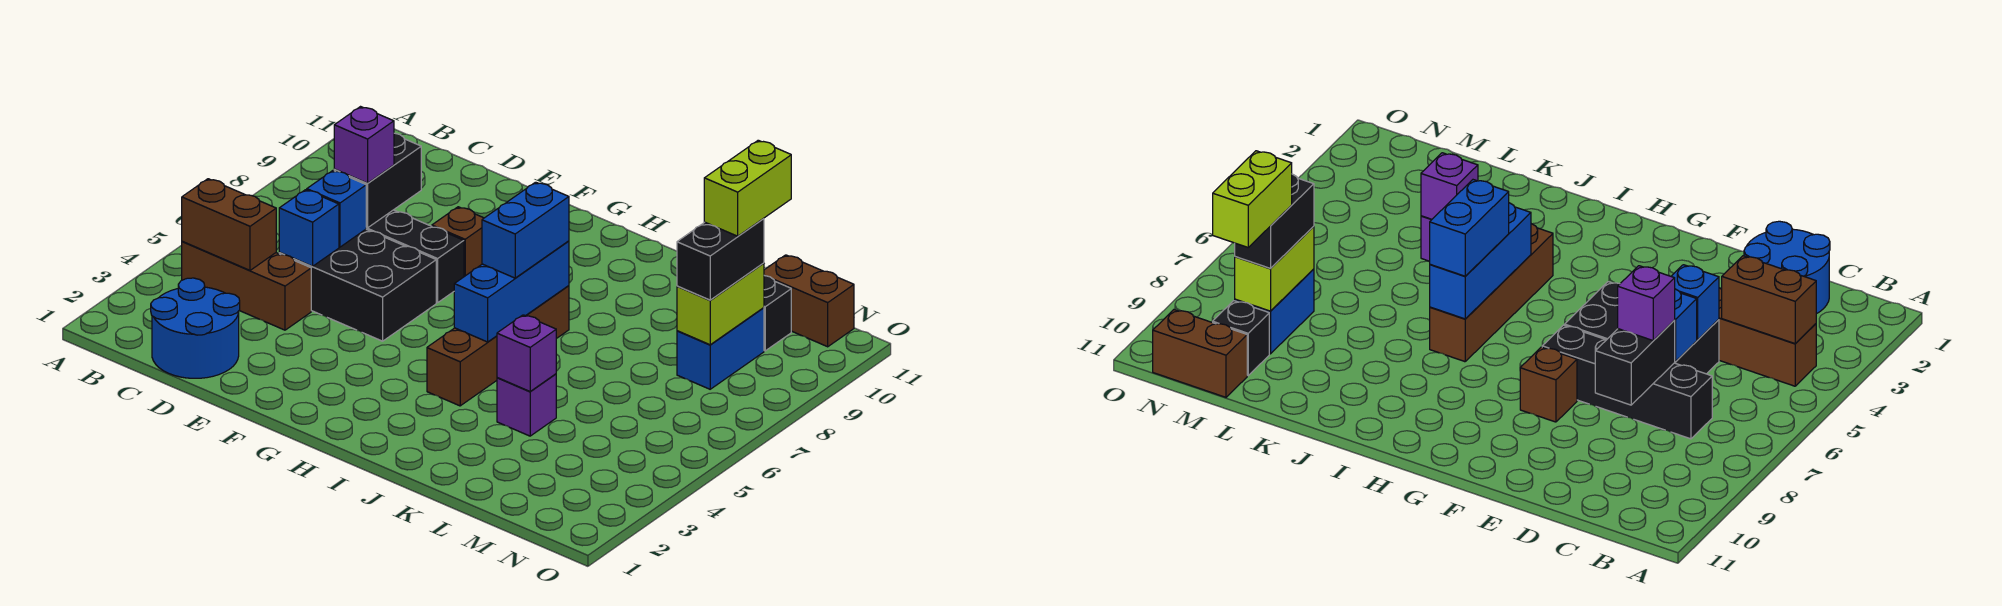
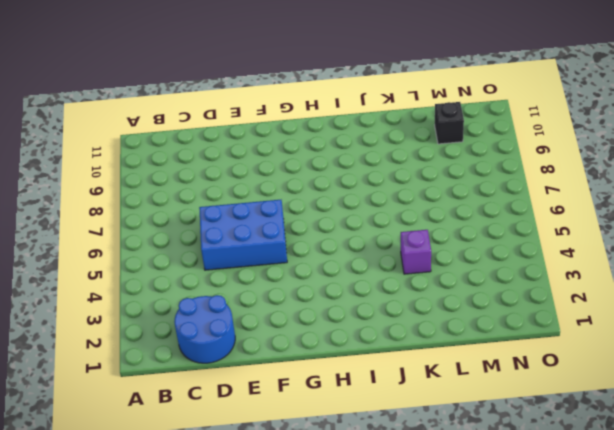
blue brick D5:F6 level 1 -> black brick D5:F6 level 1
none -> brown brick B4:D4 level 1
none -> black brick C7:F7 level 1
none -> brown brick F8 level 1

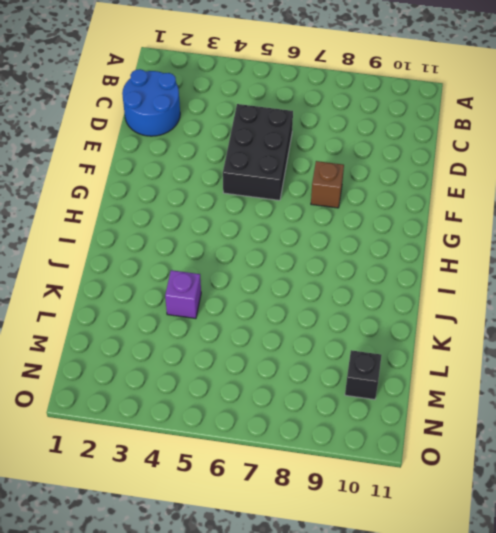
none -> brown brick B4:D4 level 1
none -> black brick C7:F7 level 1
none -> brown brick I4:I7 level 1

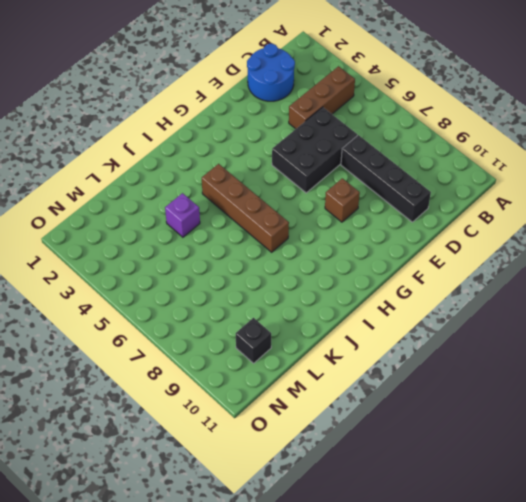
black brick D7:D10 level 1 -> black brick C7:F7 level 1
none -> blue brick M8:M9 level 1
none -> brown brick M11:N11 level 1
none -> brown brick B4:C4 level 2

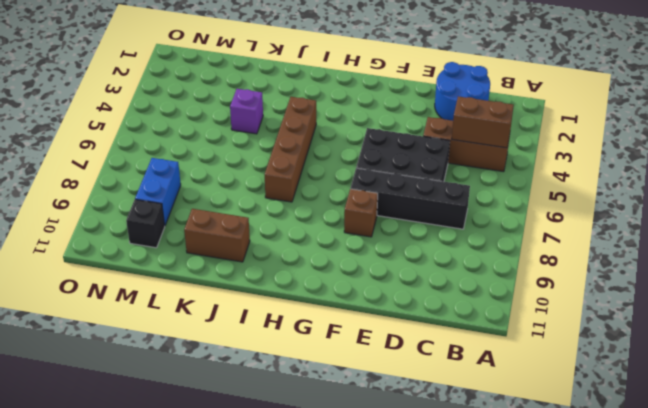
brown brick J10:K10 level 1 -> brown brick M11:N11 level 1
none -> blue brick D5 level 2
none -> blue brick D6 level 2
none -> black brick D7:D8 level 2

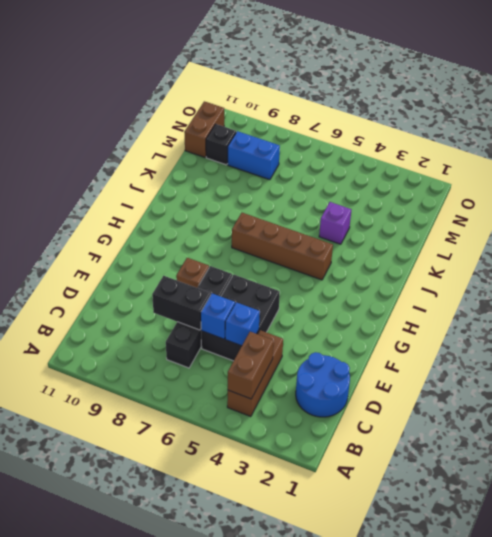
none -> blue brick I5:I7 level 2
none -> purple brick K4 level 2
none -> lime brick M8:M9 level 2

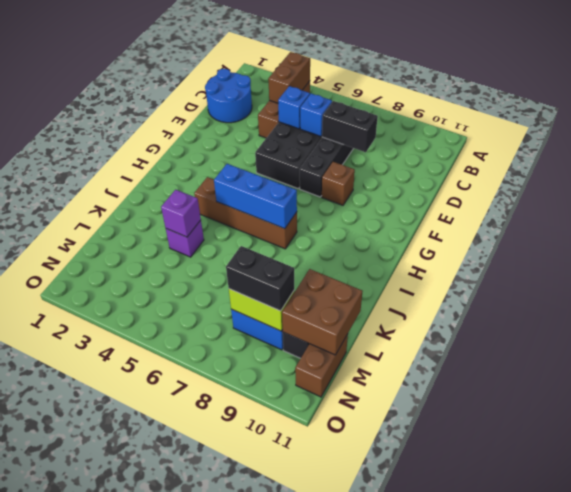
brown brick L10:M11 level 2 -> none
none -> purple brick D7 level 3
none -> blue brick I6:I7 level 3
none -> lime brick M9:M10 level 4

